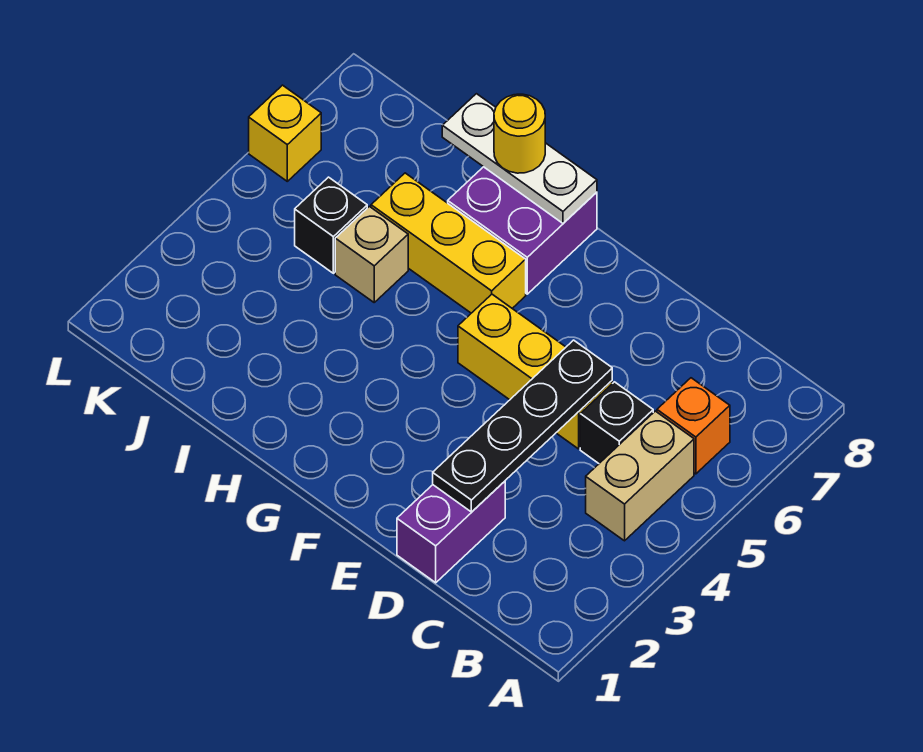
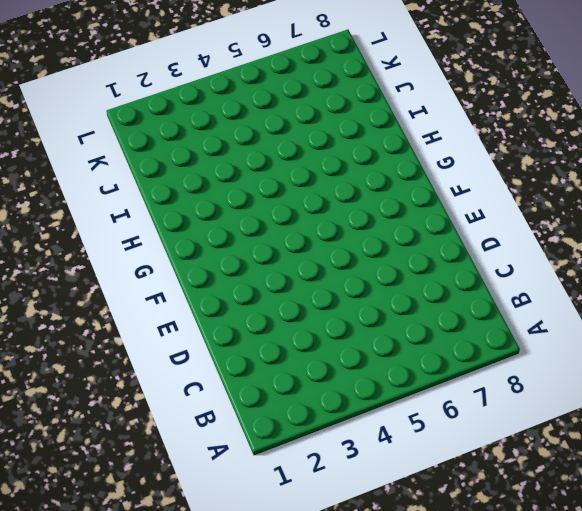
none -> tan brick B4:B5 level 1
none -> orange brick B6 level 1
none -> black brick C5 level 1

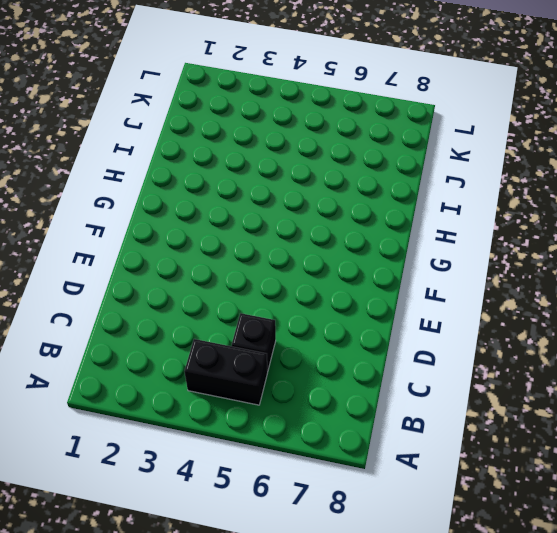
black brick B4:B5 level 1 -> tan brick B4:B5 level 1
none -> orange brick B6 level 1
none -> purple brick D1:D2 level 1
none -> yellow brick D5:F5 level 1

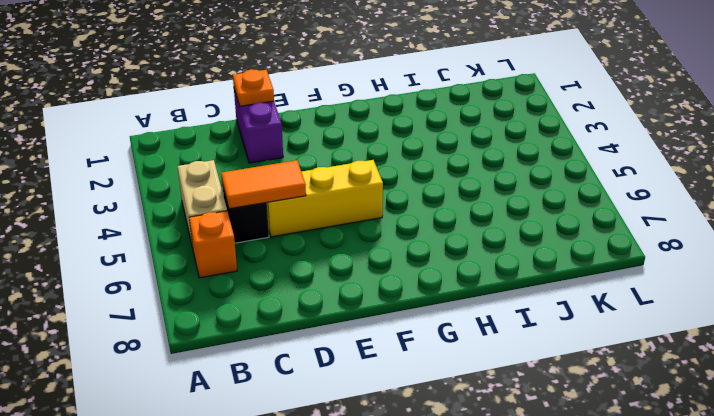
orange tile C5:D5 level 2 -> black plate D2:D5 level 2
orange plate D1 level 2 -> none
none -> yellow brick G6:I6 level 1
none -> purple brick G7:H8 level 1
none -> tan brick I5 level 1

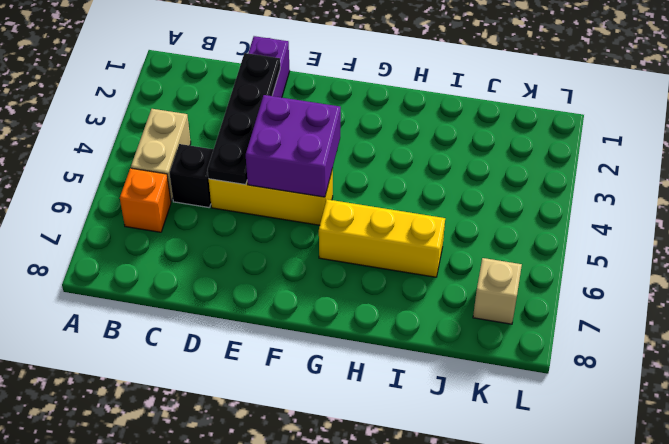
purple brick E4:F5 level 2 -> purple brick G7:H8 level 1
tan brick K7 level 1 -> tan brick I5 level 1
none -> black brick J5 level 1
none -> yellow brick L6 level 1
none -> white plate G8:I8 level 2

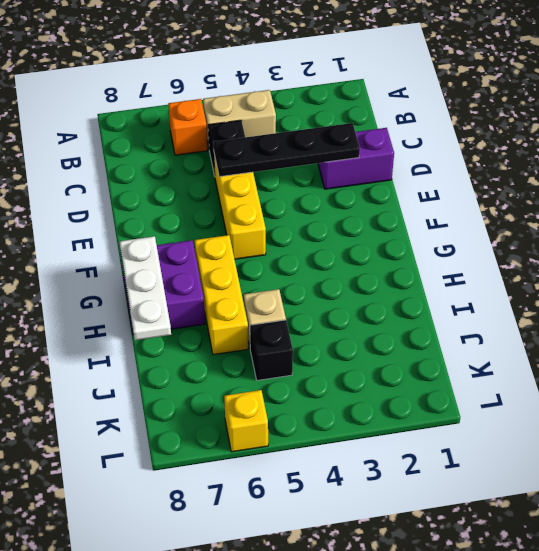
none -> yellow round brick H8 level 3

